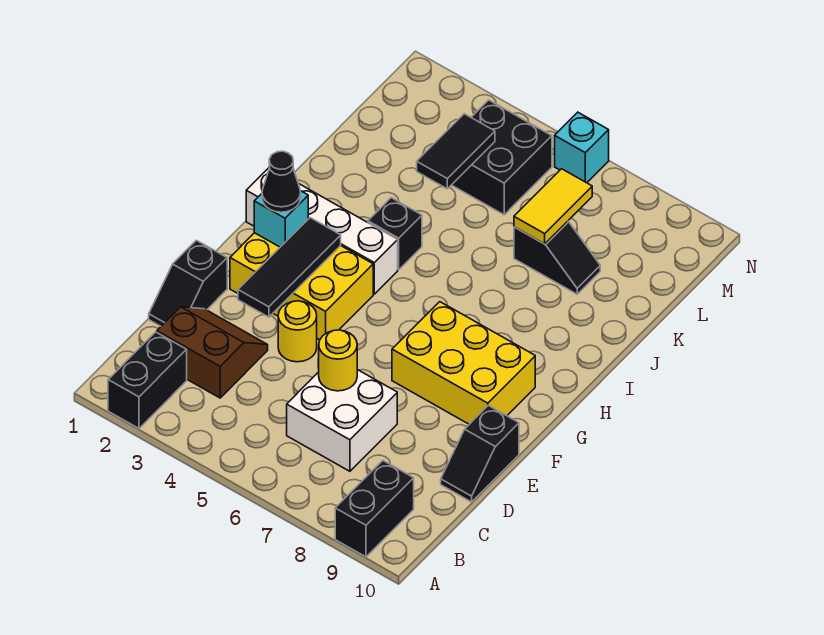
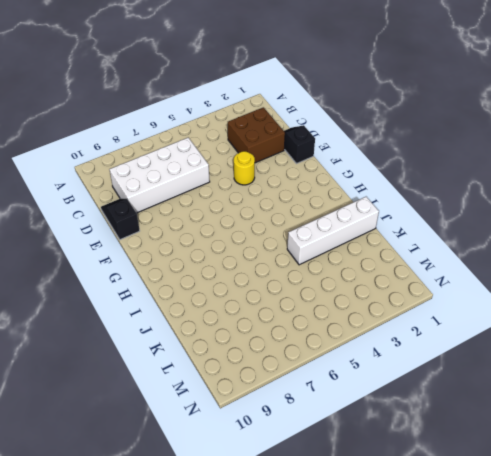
brown brick C2:D3 level 1 -> brown slope C2:D3 level 1 top C
white brick C6:D9 level 1 -> white brick C6:D7 level 1
white brick J1:J4 level 1 -> white brick H1:H4 level 1
none -> black brick A2:B2 level 1
none -> black brick A9:B9 level 1
none -> yellow brick F2:G4 level 1

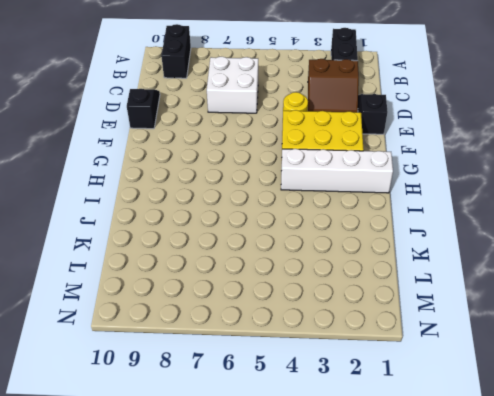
none -> yellow brick F7:G9 level 1
none -> black brick I4 level 1
none -> black slope K7:K8 level 1 top 7

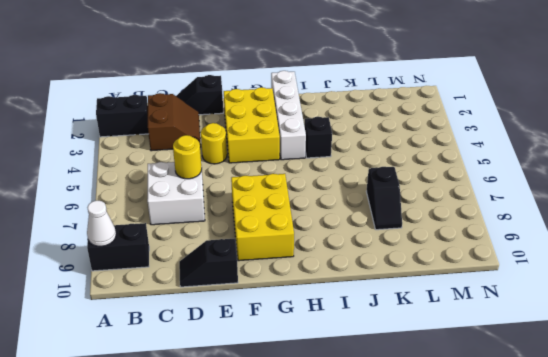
white cone A9 level 2 -> none
none -> black brick L4:M5 level 1
none -> cyan brick N6 level 1
none -> black tile E3:G3 level 2

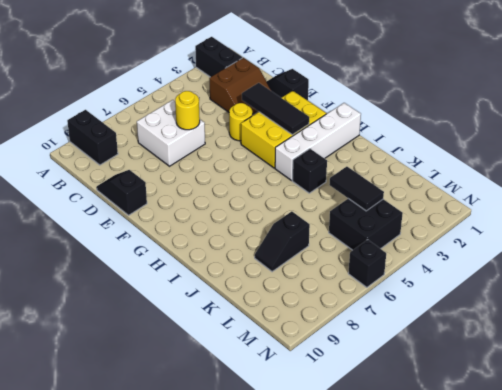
black brick N6 level 1 -> cyan brick N6 level 1
none -> yellow brick F7:G9 level 1
none -> cyan brick G2 level 2
none -> yellow tile K7:L7 level 2

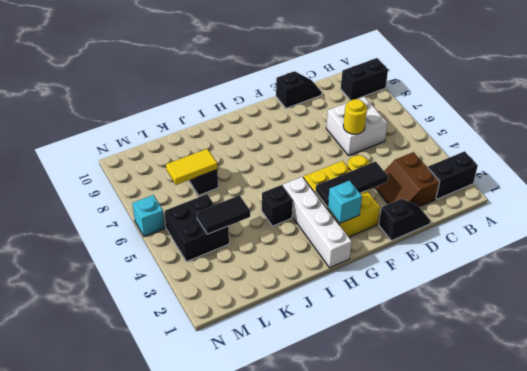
none -> yellow brick F7:G9 level 1
none -> black cone G2 level 3

